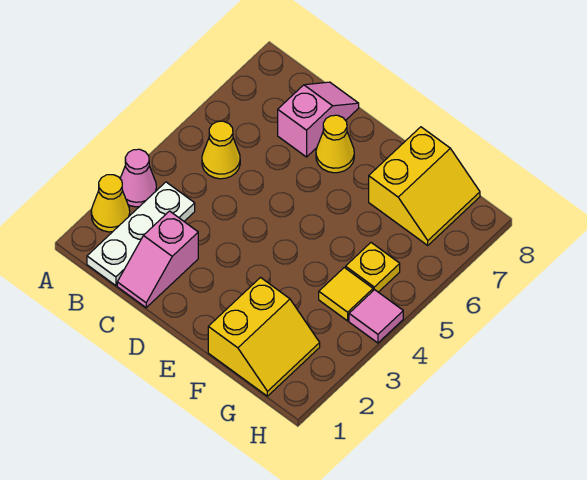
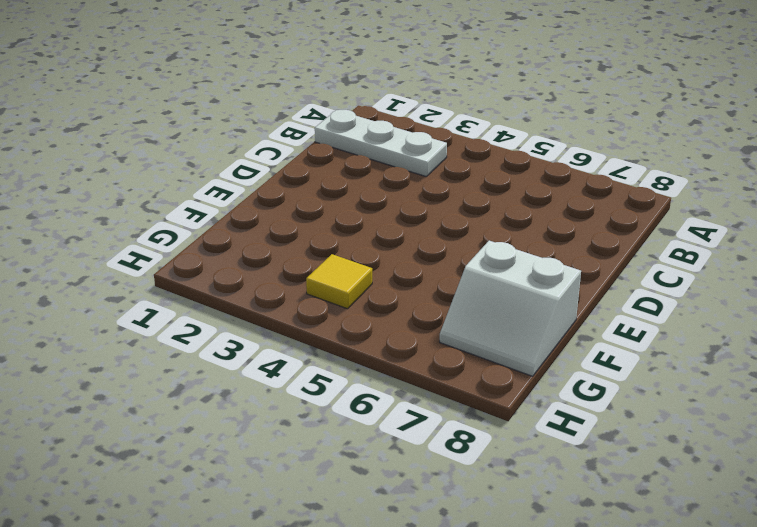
white slope F7:G8 level 1 top F -> yellow slope F7:G8 level 1 top F
none -> yellow cone A2 level 1
none -> pink cone A3 level 1
none -> yellow cone B5 level 1

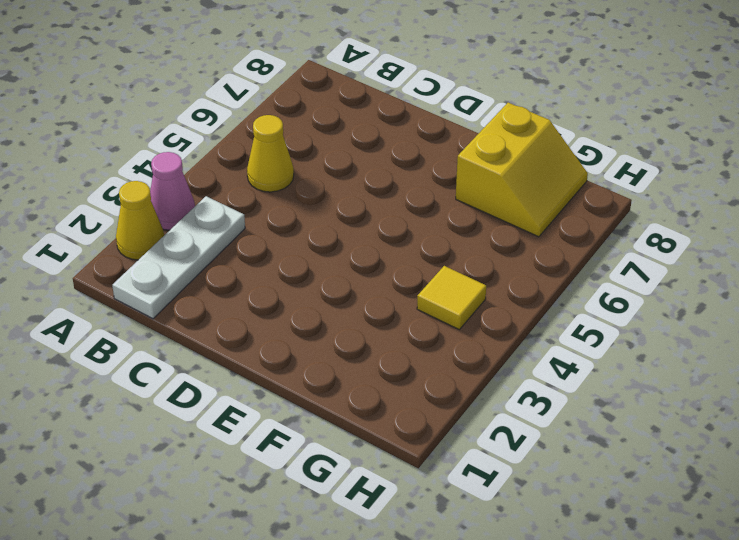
none -> pink slope C1:C2 level 1 top 2
none -> pink slope C7:C8 level 1 top 7
none -> yellow cone D7 level 1

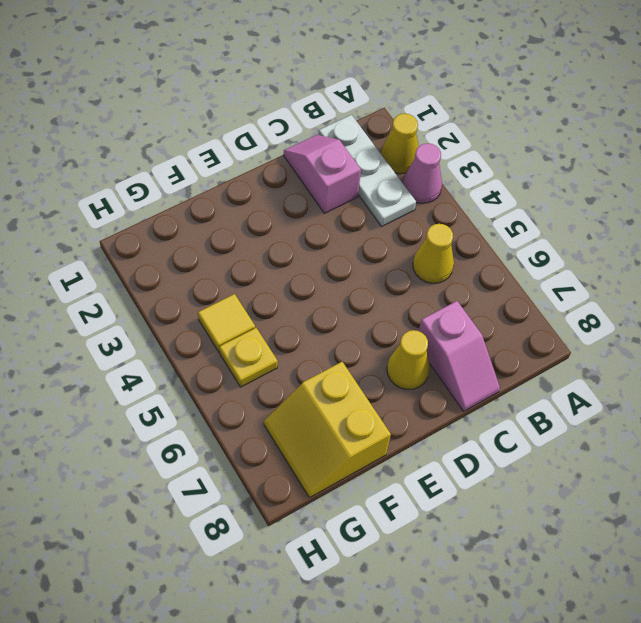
none -> yellow slope F1:G2 level 1 top F
none -> pink tile H4 level 1

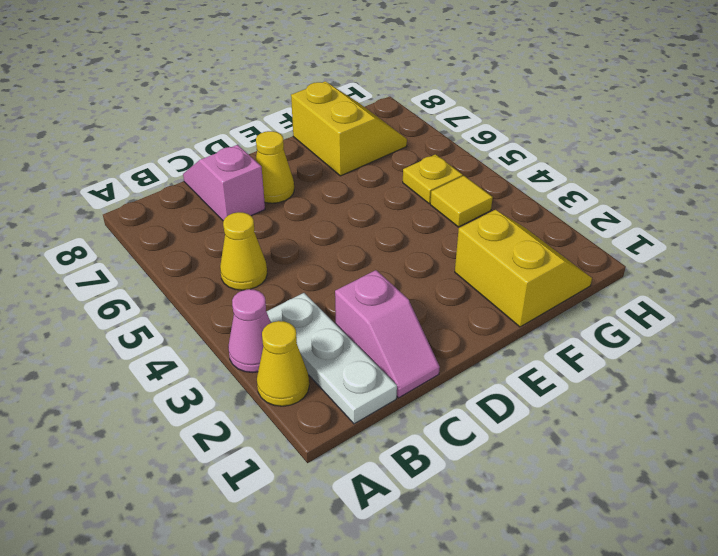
none -> pink tile H4 level 1

